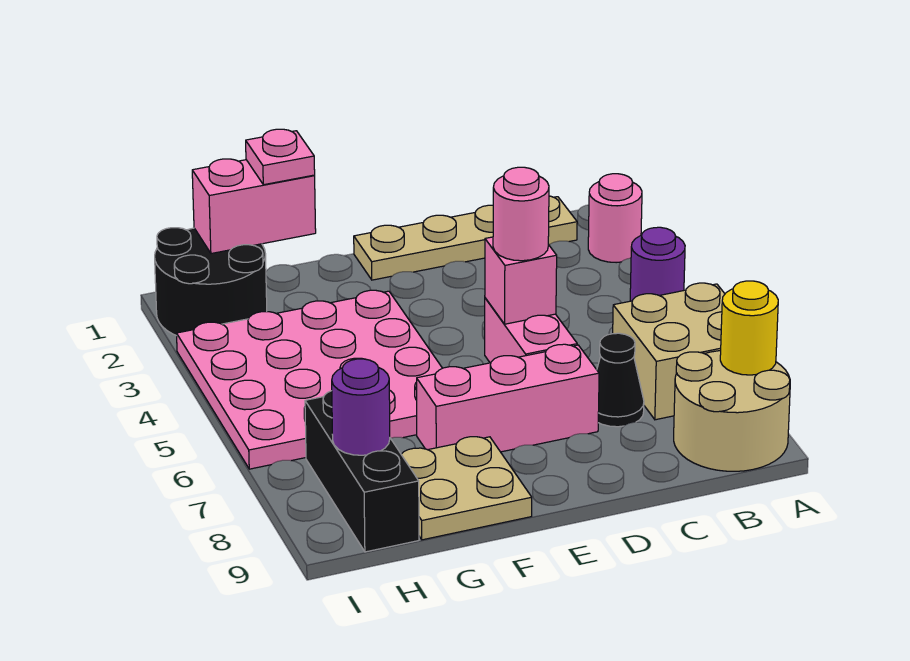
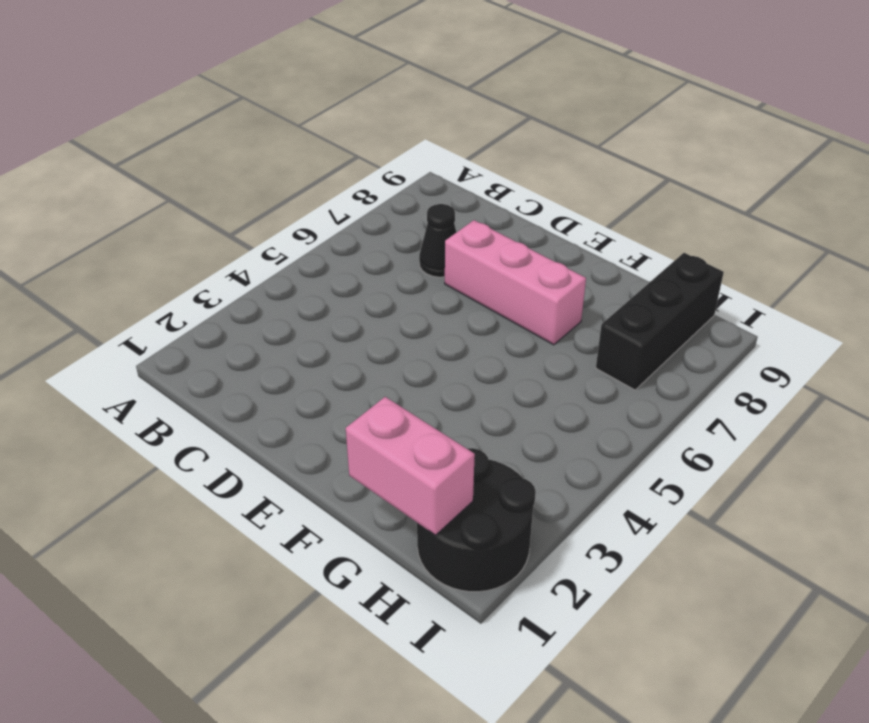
none -> pink round brick A2 level 1
none -> purple round brick A4 level 1
none -> tan brick A6:B7 level 1

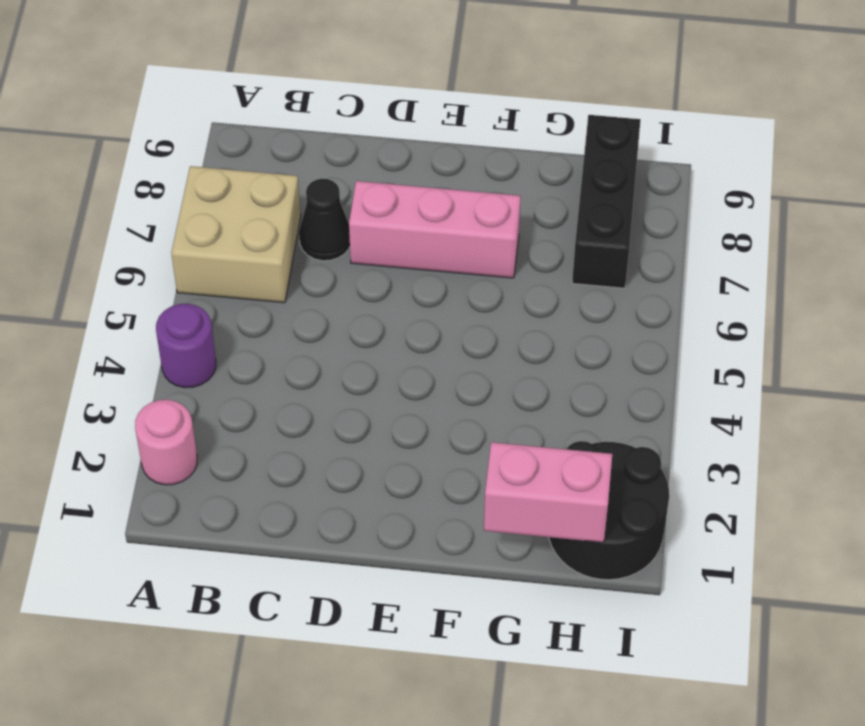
none -> tan round brick A8:B9 level 1
none -> tan plate B1:E1 level 1
none -> pink brick D5:D6 level 1

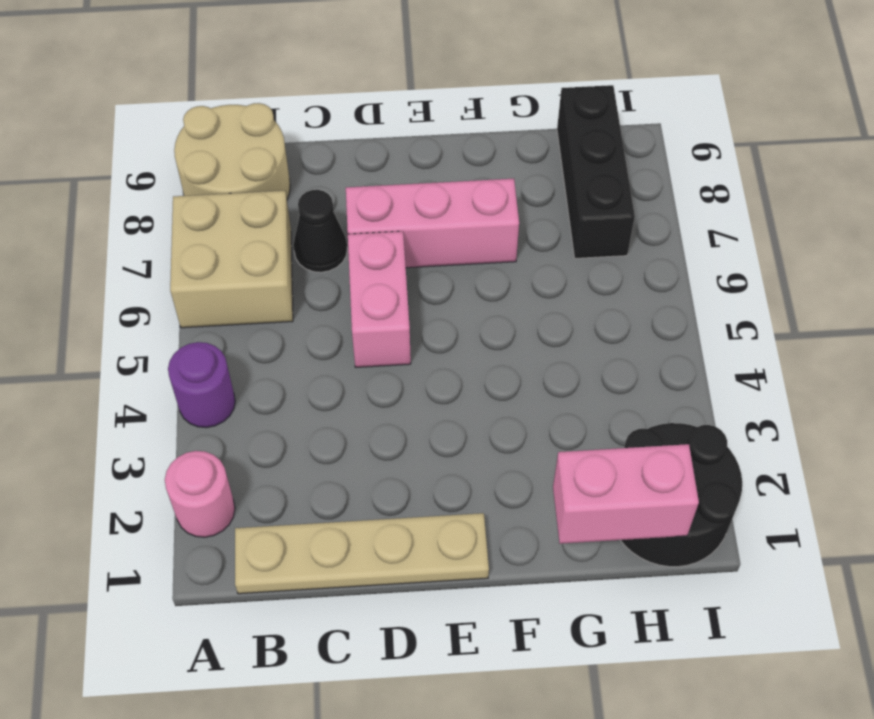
none -> pink plate F3:I6 level 1
none -> tan plate F8:G9 level 1
none -> yellow round brick A8 level 2

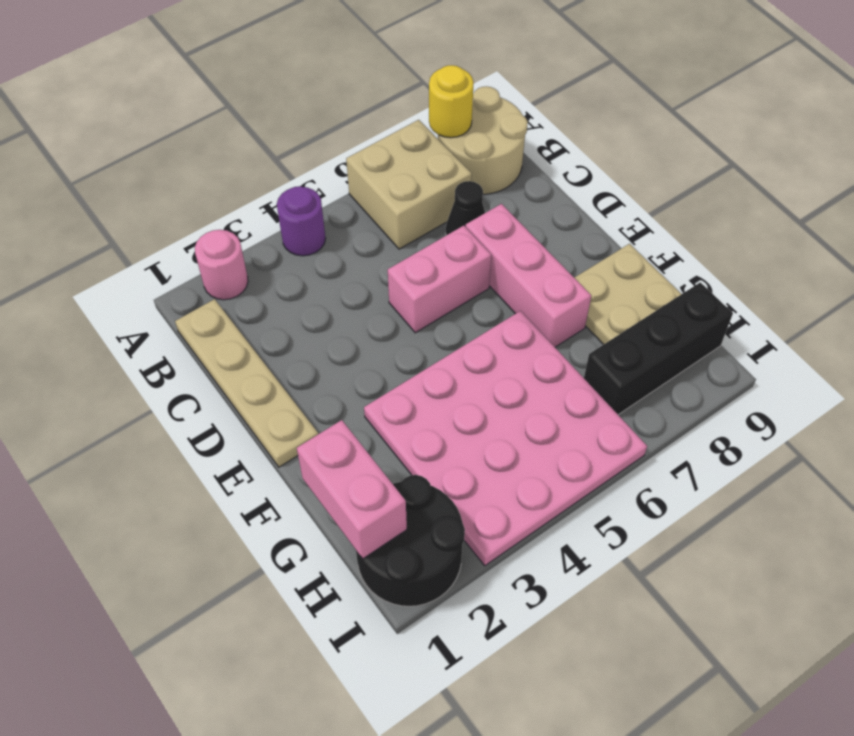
none -> pink brick D5 level 2
none -> purple round brick H8 level 2
none -> pink round brick D5 level 3

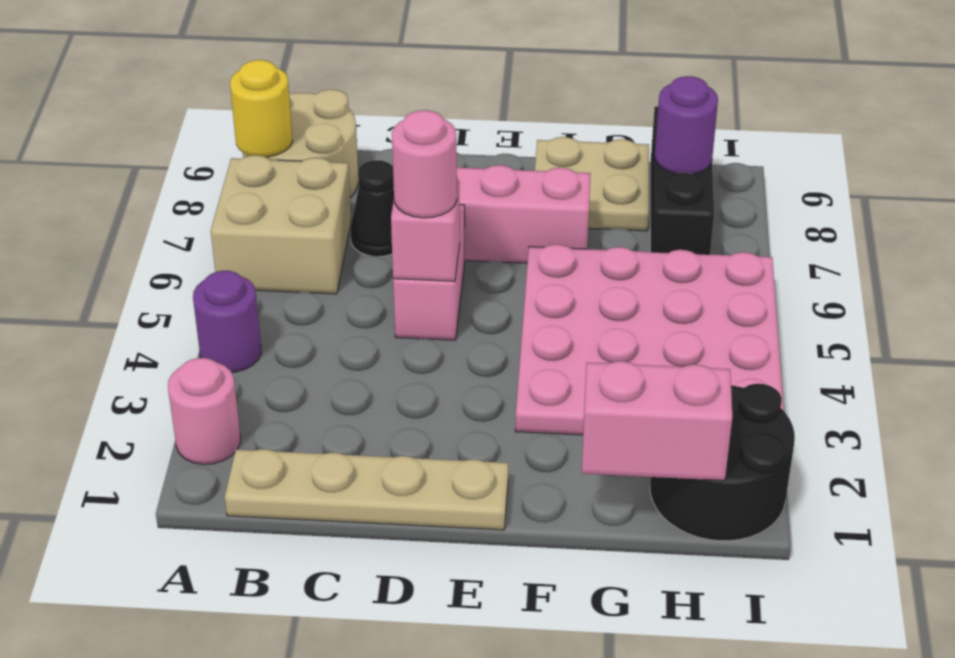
none -> pink plate G1 level 3

